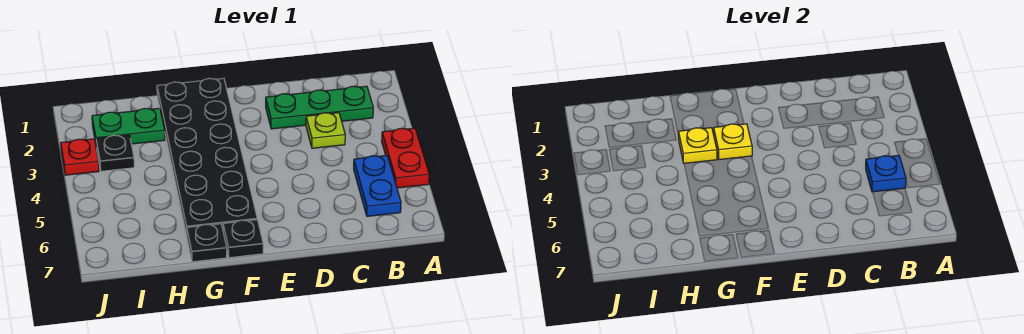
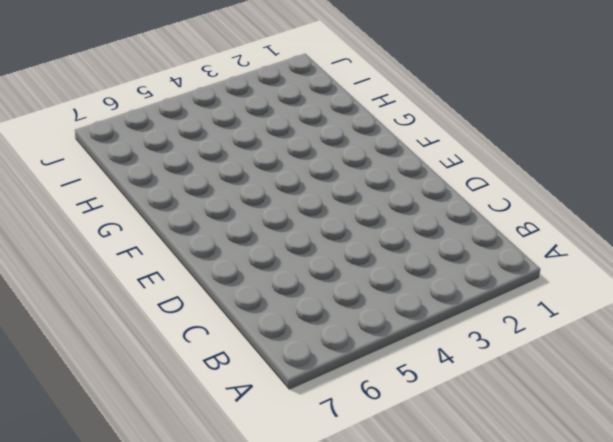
none -> red plate A4:A5 level 1
none -> green plate B2:D2 level 1
none -> blue plate B5:B6 level 1

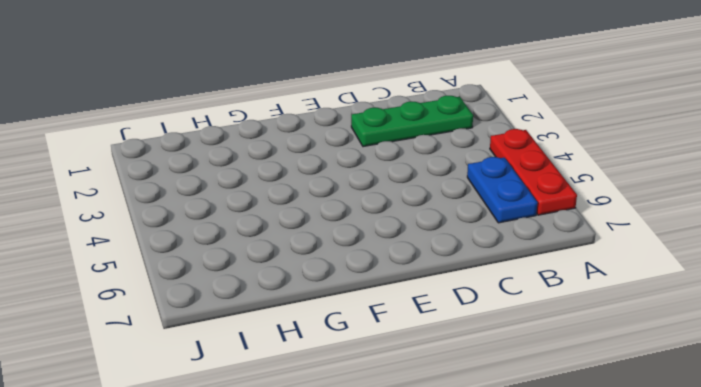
red plate A4:A6 level 1 -> red plate A4:A5 level 1
none -> lime plate C3 level 1
none -> black plate F1:G6 level 1
none -> black plate F7 level 1

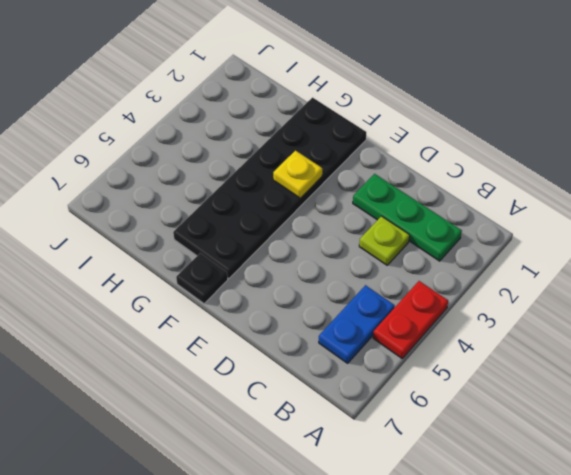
none -> black plate G7 level 1
none -> green plate H2:I2 level 1
none -> black plate I3 level 1

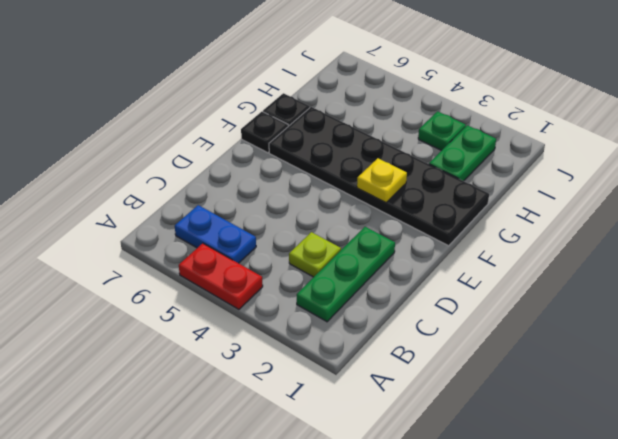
green plate I3 level 1 -> black plate I3 level 1
none -> red plate J3 level 1
none -> blue plate B5 level 2
none -> yellow plate G3 level 2

